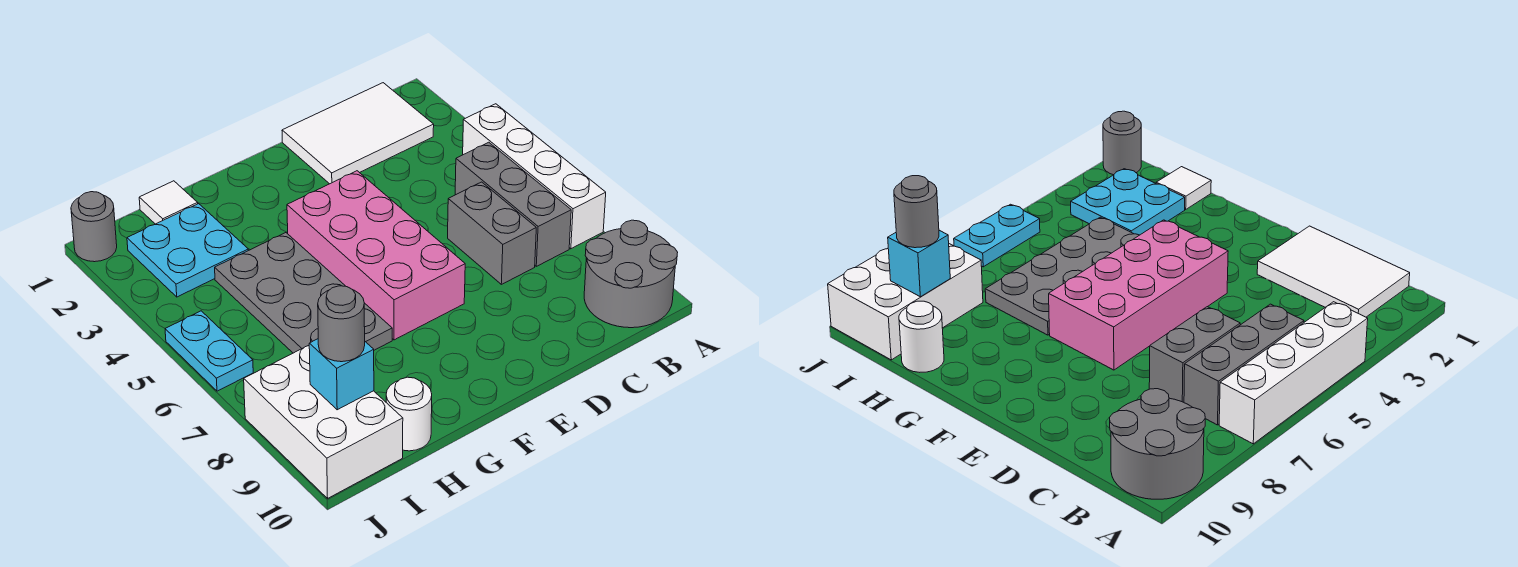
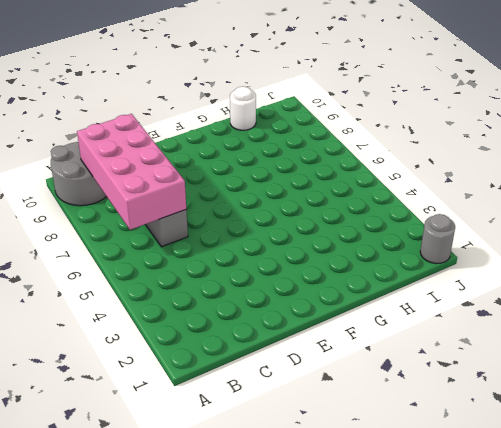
pink brick B6:C9 level 2 -> pink brick E4:F7 level 1
none -> white brick A4:A7 level 1
none -> white tile B1:D2 level 1
none -> grey brick B5:B7 level 1

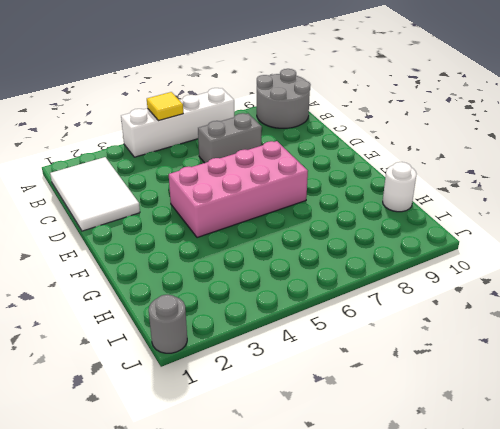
yellow tile A5 level 2 -> none
none -> grey brick B5:B7 level 1
none -> grey plate G4:H7 level 1
none -> white tile H1 level 1

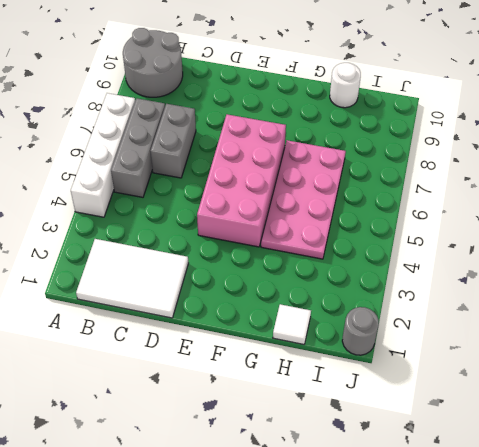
pink plate G4:H7 level 1 -> grey plate G4:H7 level 1
none -> cyan plate H2:I3 level 1
none -> white brick I8:J10 level 1
none -> cyan plate J5:J6 level 1

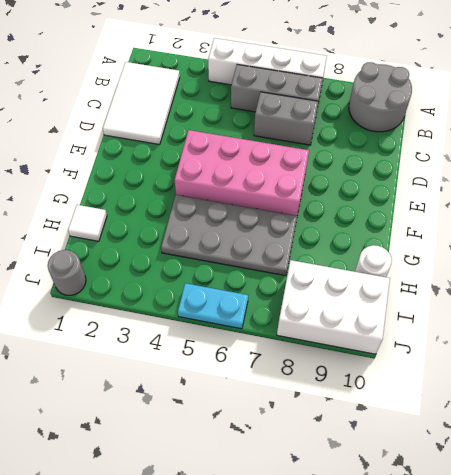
none -> cyan plate H2:I3 level 1
none -> cyan brick I9 level 2
none -> grey round brick I9 level 3

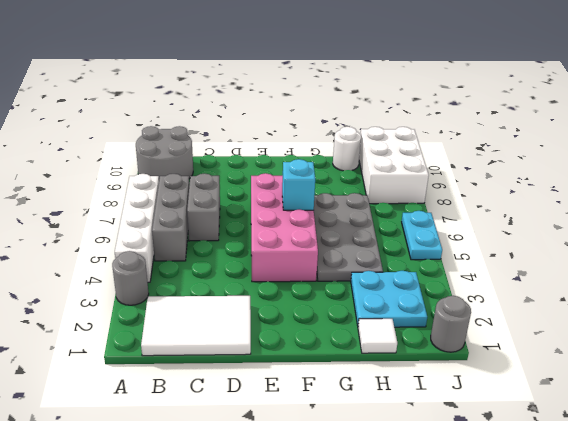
grey round brick A3 level 1 -> grey round brick I9 level 3
cyan brick F6 level 2 -> cyan brick I9 level 2

